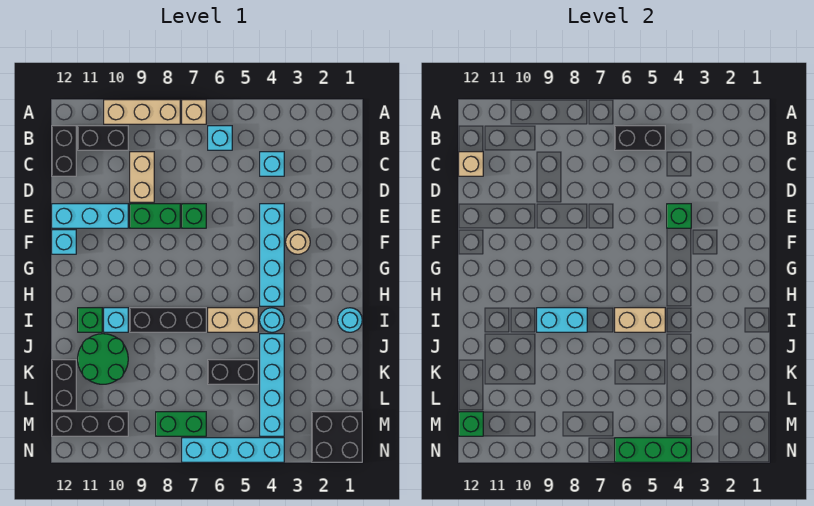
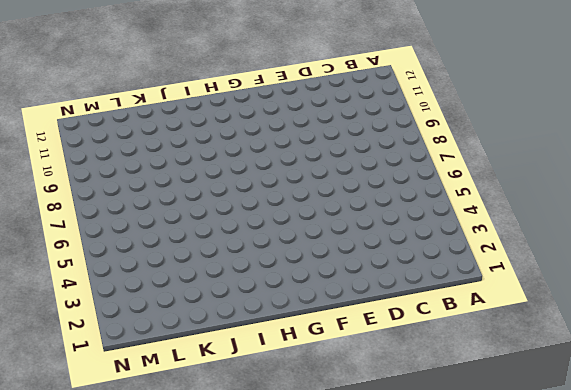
none -> tan brick A7 level 1
none -> tan brick A8:A10 level 1
none -> cyan brick B6 level 1
none -> black brick B10:B11 level 1

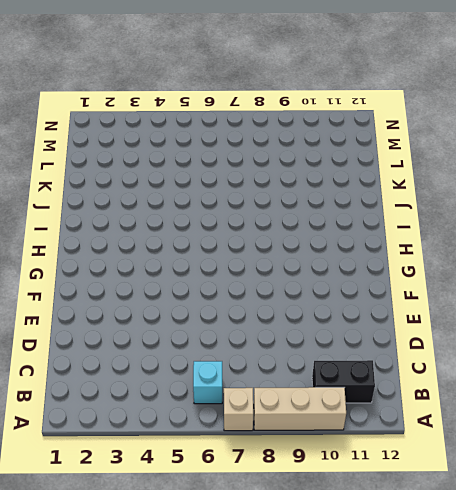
none -> black brick B12:C12 level 1
none -> cyan brick C4 level 1
none -> tan brick C9:D9 level 1
none -> cyan brick E4:H4 level 1

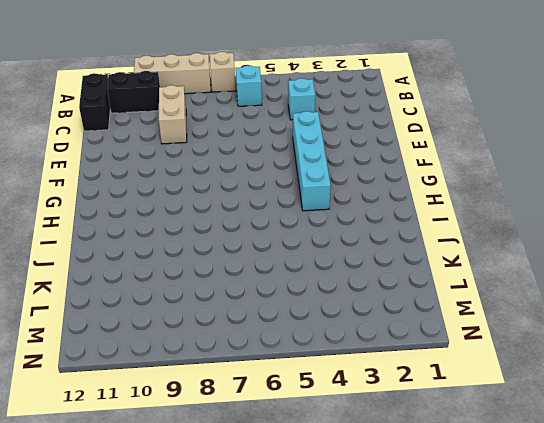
none -> green brick E7 level 1
none -> green brick E8:E9 level 1
none -> cyan brick E10:E12 level 1
none -> tan round brick F3 level 1

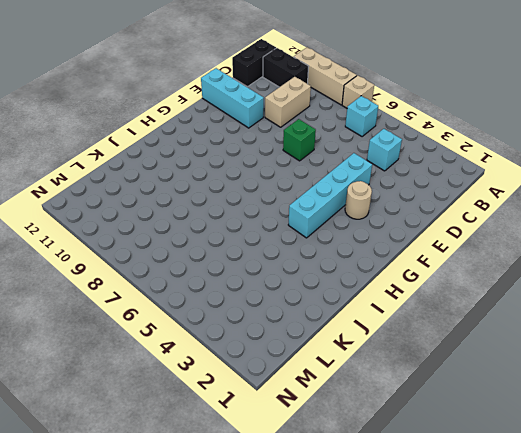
none -> green brick E8:E9 level 1
none -> cyan brick F12 level 1
none -> cyan round brick I1 level 1
none -> cyan round brick I4 level 1

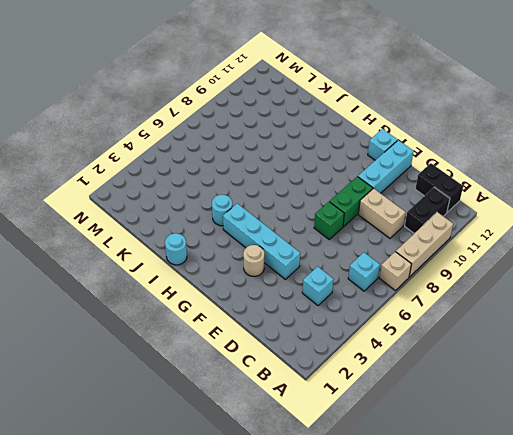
none -> tan brick I5:I6 level 1
none -> black brick I7:I9 level 1
none -> cyan brick I10 level 1
none -> green brick I11 level 1

